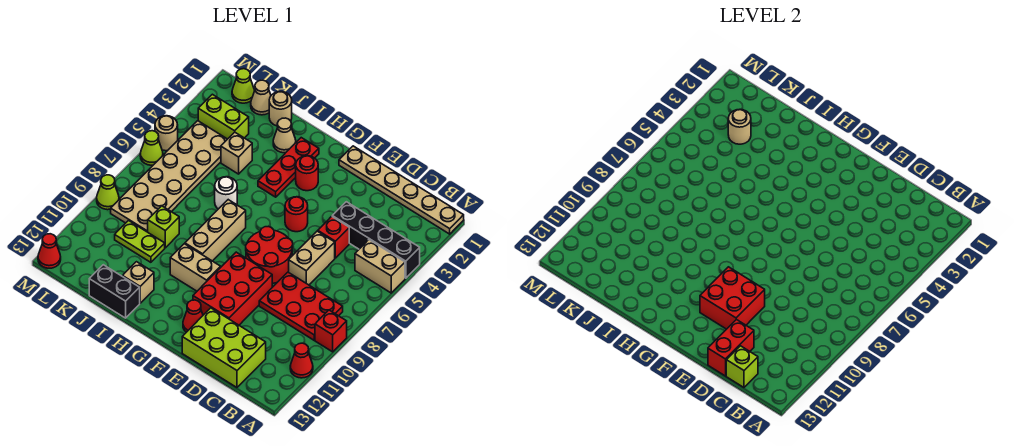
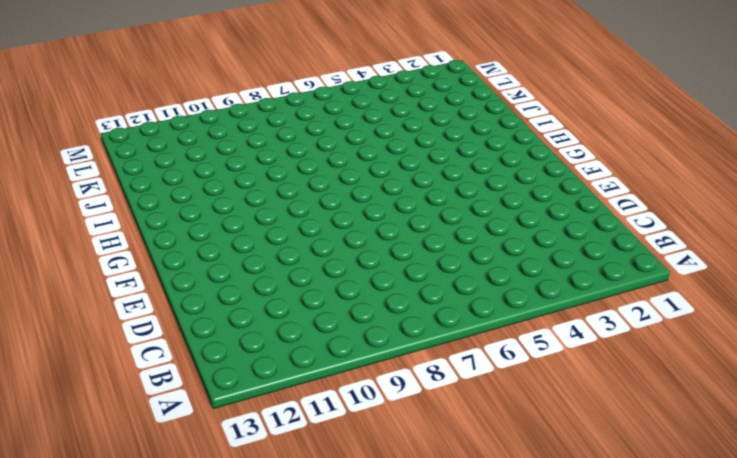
none -> tan plate A1:F1 level 1
none -> black brick A4:D4 level 1
none -> tan brick A5:B5 level 1
none -> red brick A9 level 1

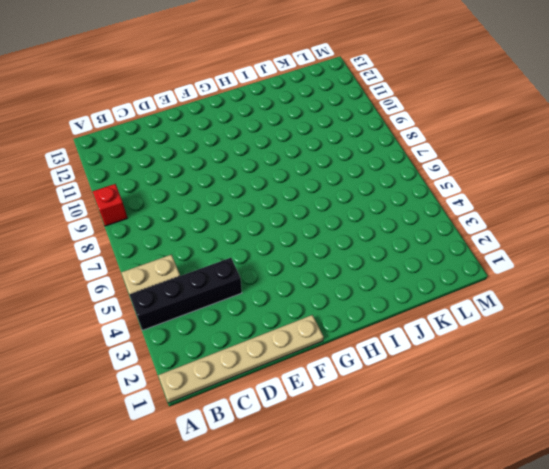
none -> red cone A11 level 1
none -> red plate B8:D9 level 1
none -> lime brick C12:E13 level 1
none -> red brick D5 level 1

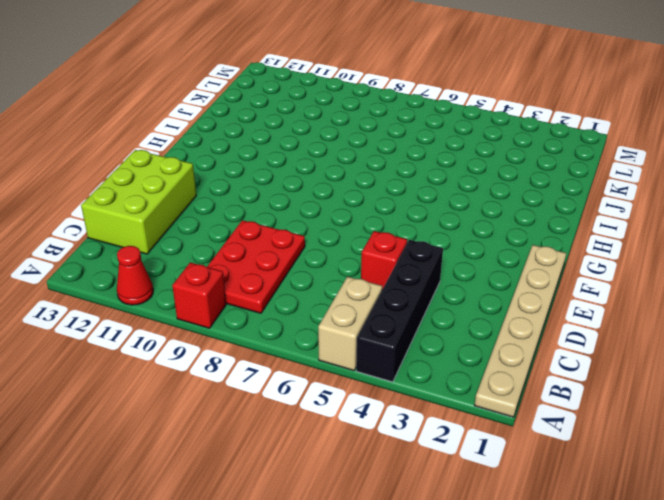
none -> tan brick D6:D7 level 1
none -> red round brick E7:F8 level 1
none -> red brick E9:F11 level 1
none -> red round brick F5 level 1

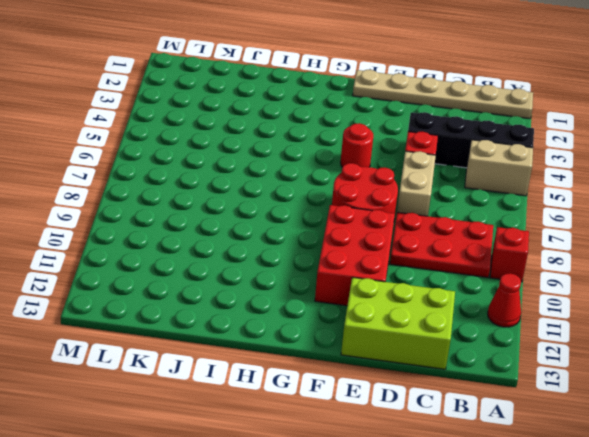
none -> red cone F12 level 1
none -> red round brick G3 level 1
none -> tan brick G10:H10 level 1
none -> red plate H2:H4 level 1

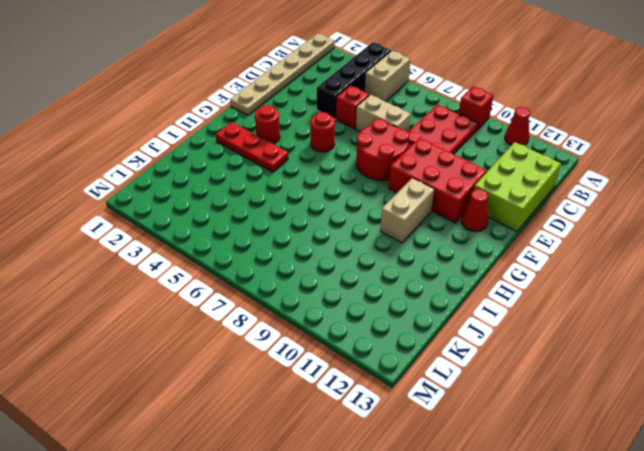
none -> tan brick H7:H9 level 1
none -> tan cone I2 level 1
none -> white round brick I6 level 1
none -> tan brick I12 level 1

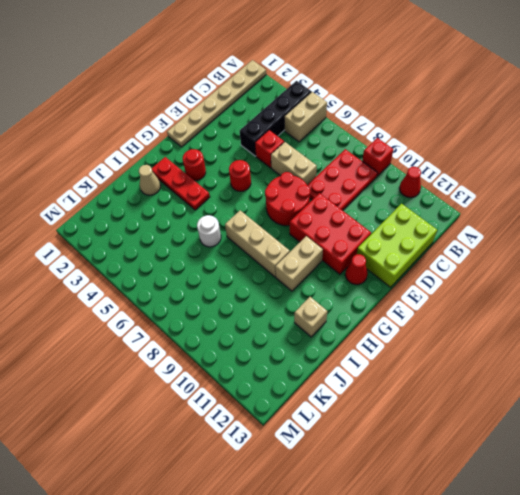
none -> black brick I13:J13 level 1
none -> tan round brick J1 level 1
none -> tan brick J4 level 1
none -> lime brick J9 level 1

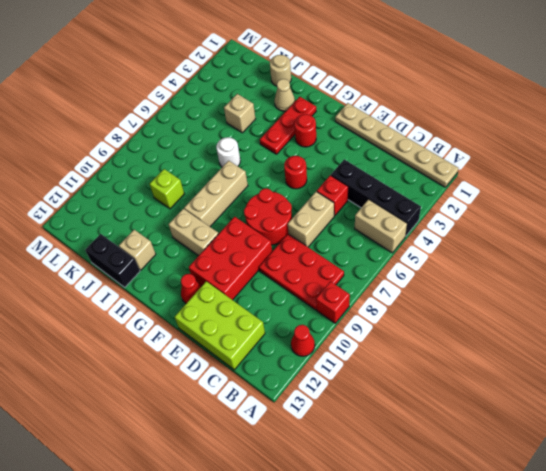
none -> lime plate J10:K10 level 1
none -> tan cone K1 level 1
none -> lime brick K3:L3 level 1
none -> tan plate K4:L9 level 1

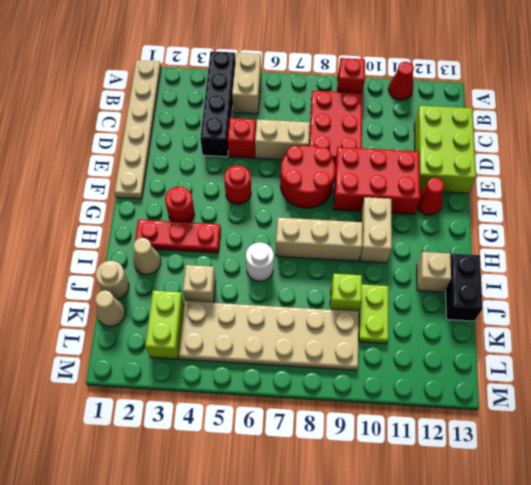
none -> lime cone L1 level 1
none -> tan round brick M5 level 1
none -> lime cone M6 level 1
none -> lime cone M9 level 1

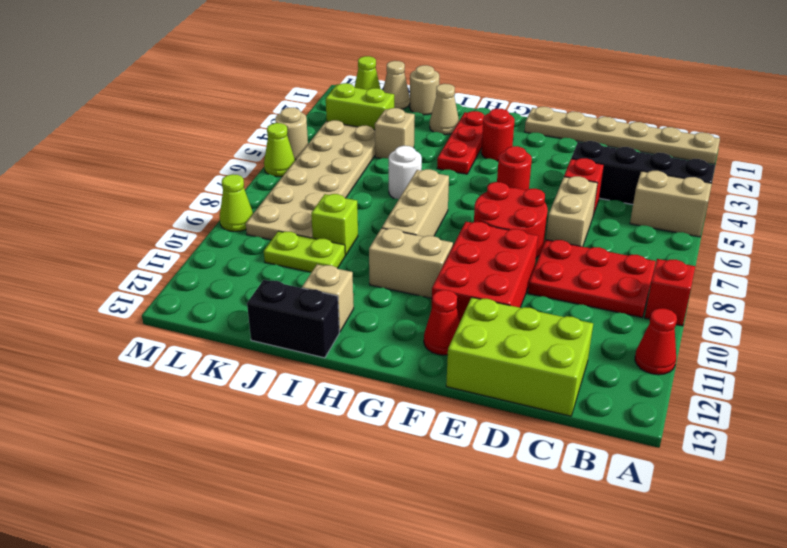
none -> red cone M13 level 1
none -> lime brick C13 level 2
none -> red brick D12:D13 level 2
none -> red brick E10:F11 level 2

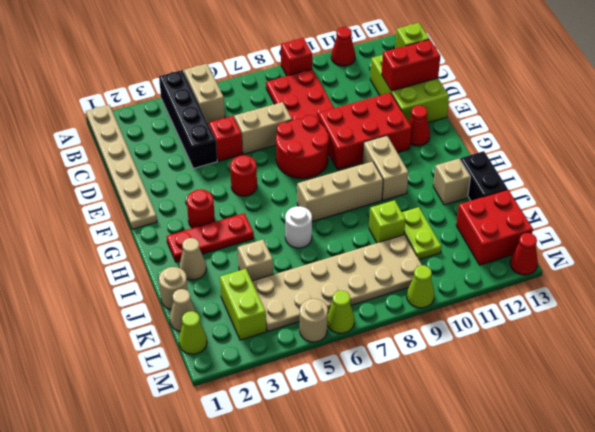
red brick K12:L13 level 1 -> red brick E10:F11 level 2
none -> tan round brick K3 level 2

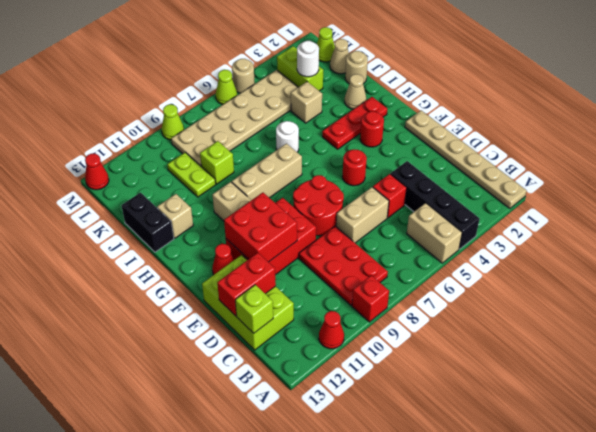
white round brick K3 level 2 -> tan round brick K3 level 2

